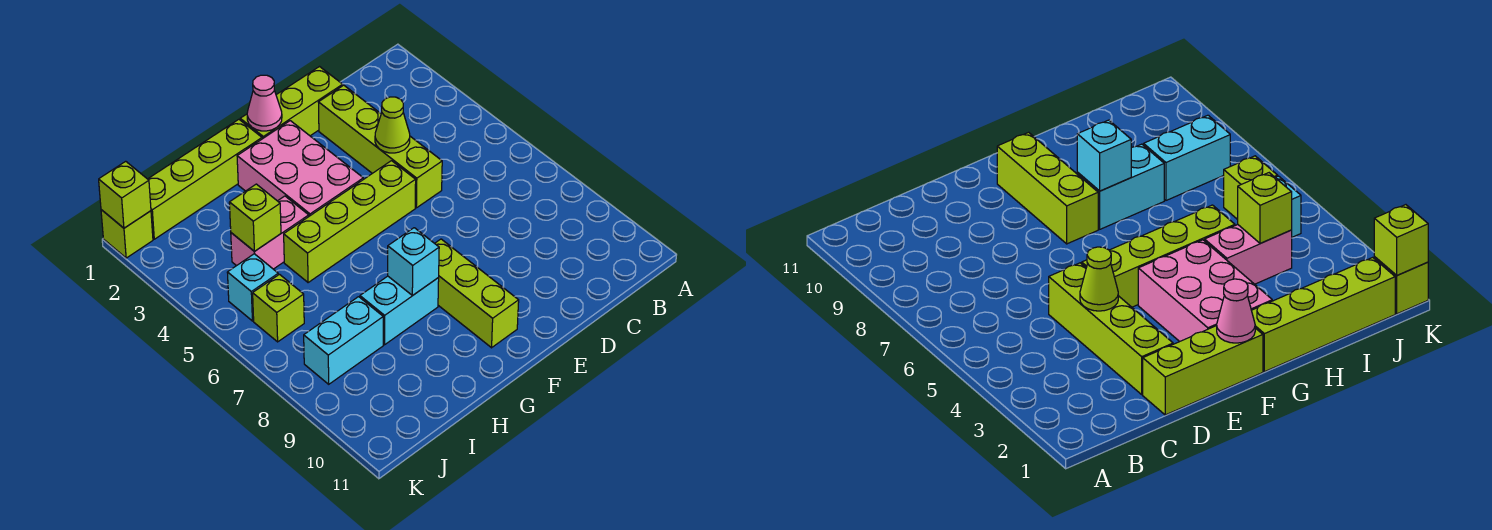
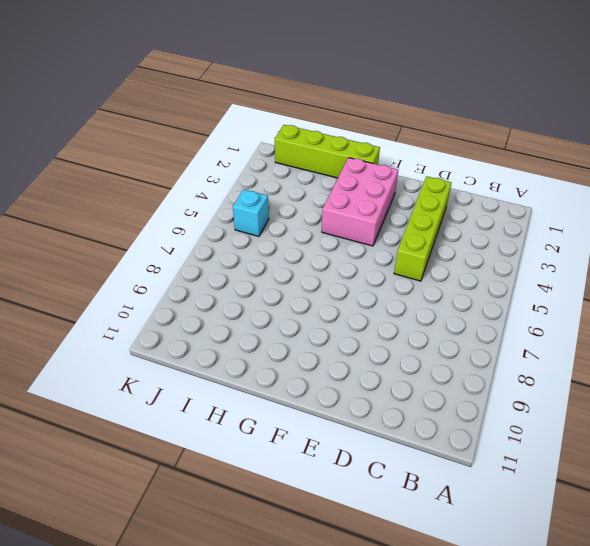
none -> lime brick D1:F1 level 1
none -> lime brick E5:H5 level 1
none -> lime brick F8:F10 level 1

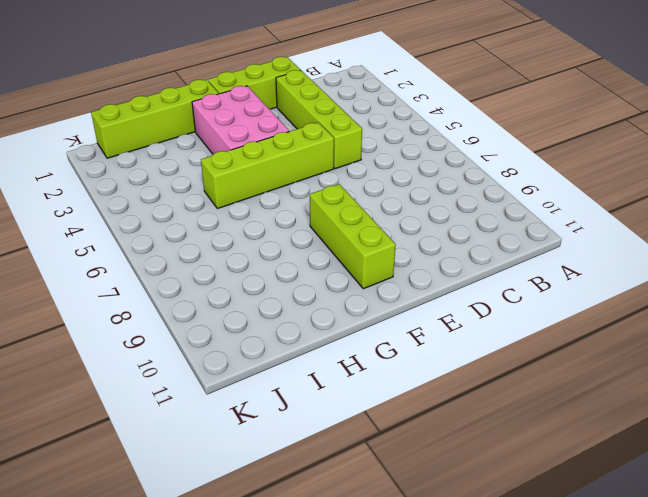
none -> cyan brick G8:H8 level 1
none -> pink brick H4:I4 level 1
none -> cyan brick I8:J8 level 1

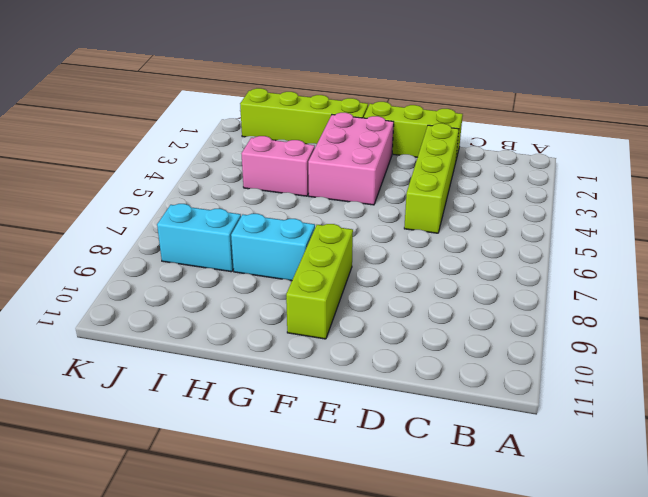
none -> lime brick E5:H5 level 1
none -> cyan brick J5 level 1
none -> lime brick J6 level 1

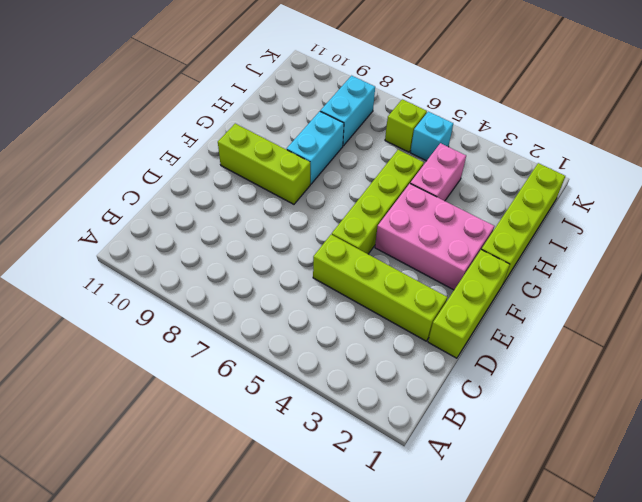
none -> lime brick K1 level 1
none -> lime cone D4 level 2
none -> pink cone F1 level 2

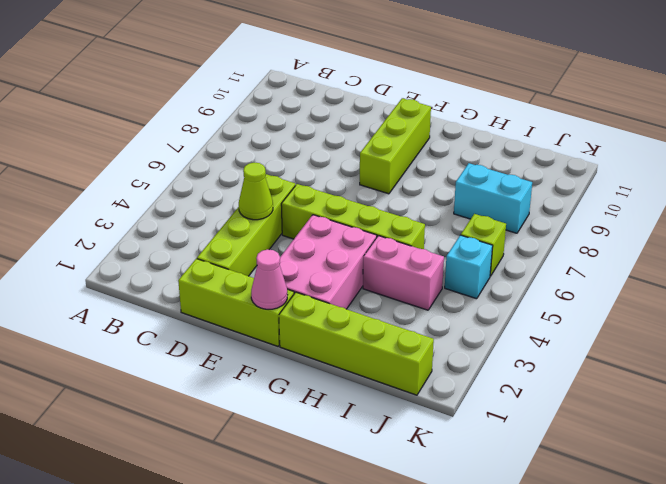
none -> cyan brick G8:H8 level 1
none -> lime brick K1 level 1
none -> cyan brick G8 level 2

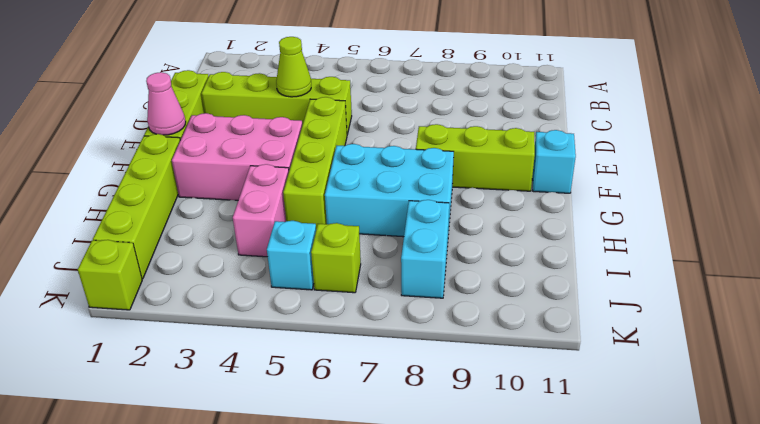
cyan brick F11 level 1 -> cyan brick G8 level 2
cyan brick G6:H8 level 1 -> cyan brick G8:H8 level 1
none -> lime brick I4 level 2
none -> lime brick K1 level 2

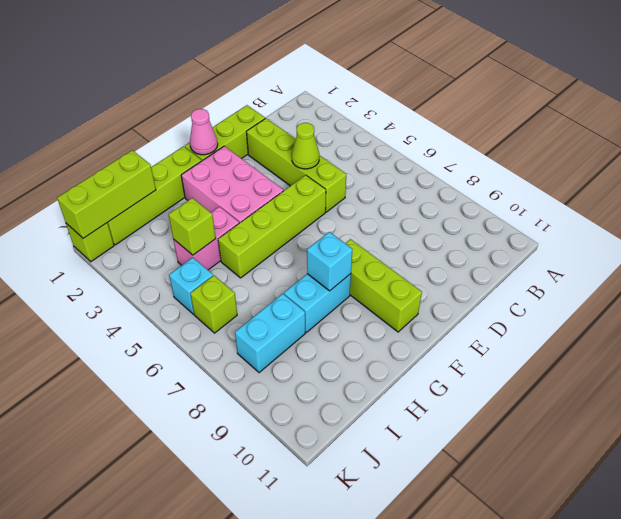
lime brick I1:K1 level 2 -> lime brick K1 level 2

